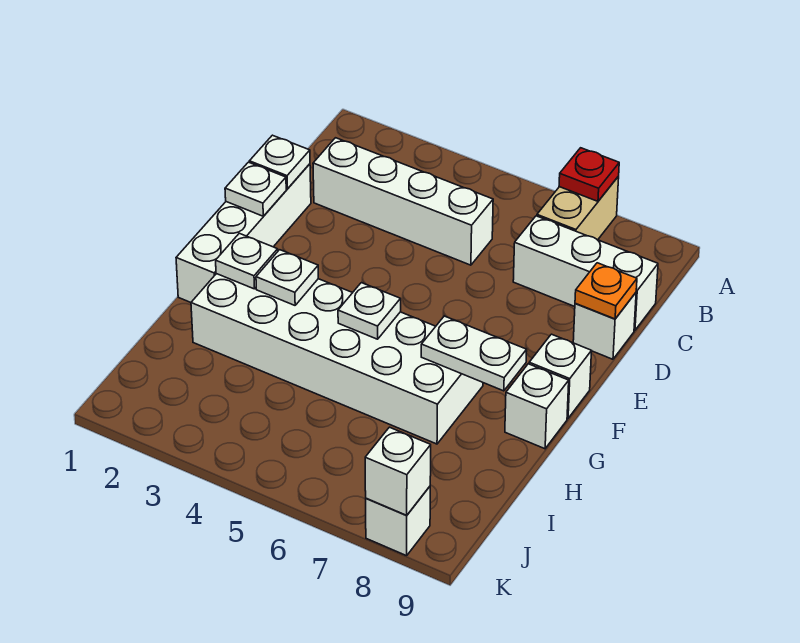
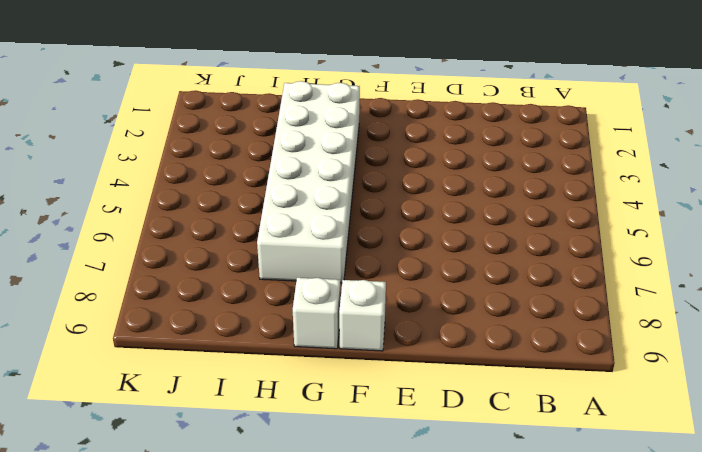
none -> tan brick A7:B7 level 1
none -> white brick C2:C5 level 1
none -> white brick C7:C9 level 1

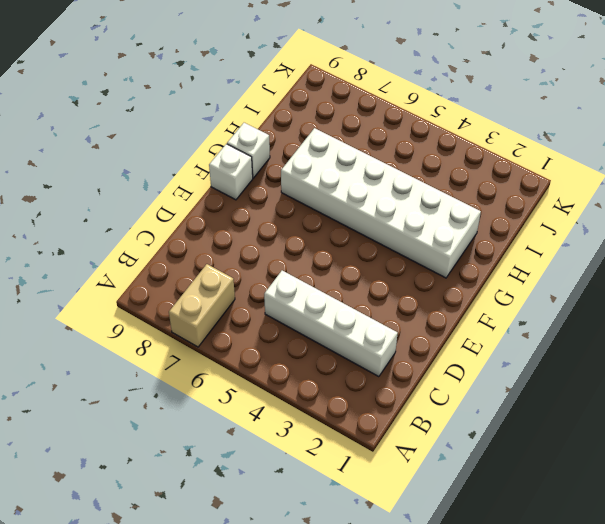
none -> white brick C7:C9 level 1
none -> white brick D1:G1 level 1
none -> white brick D9 level 1

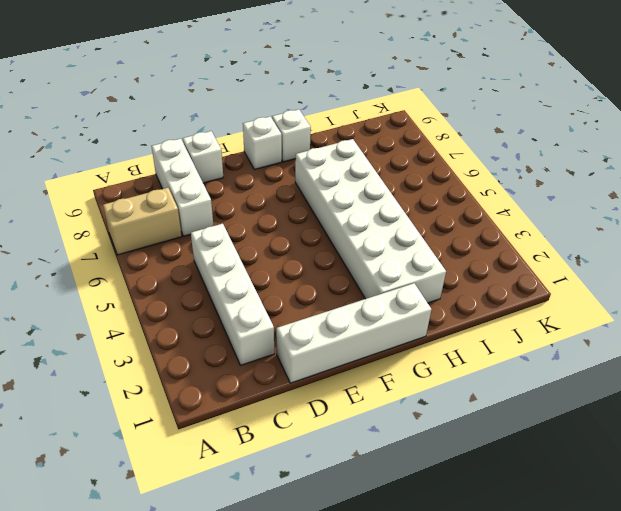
none -> white brick K8 level 1
none -> red plate A7 level 2
none -> white plate D1 level 2

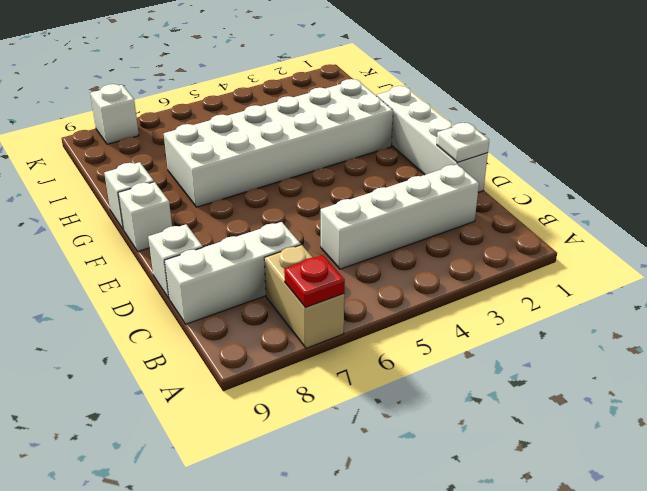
none -> orange plate D9 level 2
none -> white plate E1 level 2
none -> white plate G2 level 2

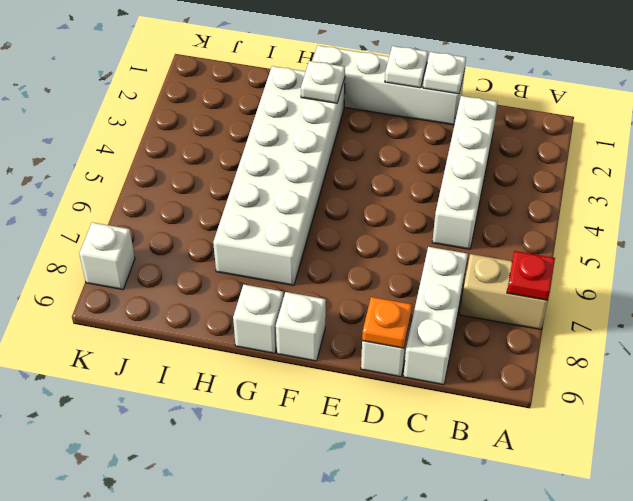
none -> white plate G3 level 2
none -> white plate G5 level 2
none -> white plate G7:G8 level 2

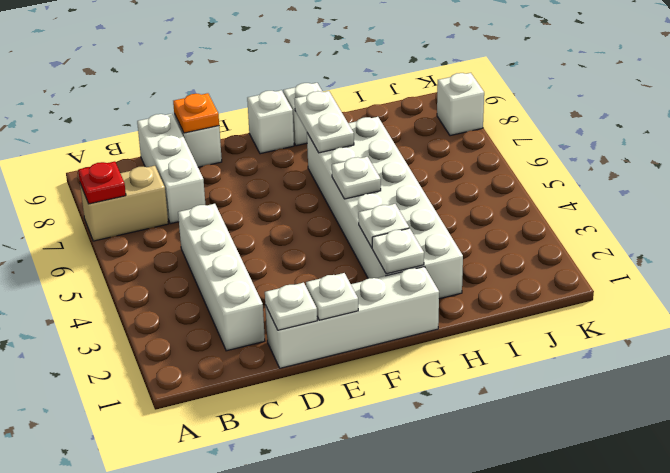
none -> white brick K8 level 2

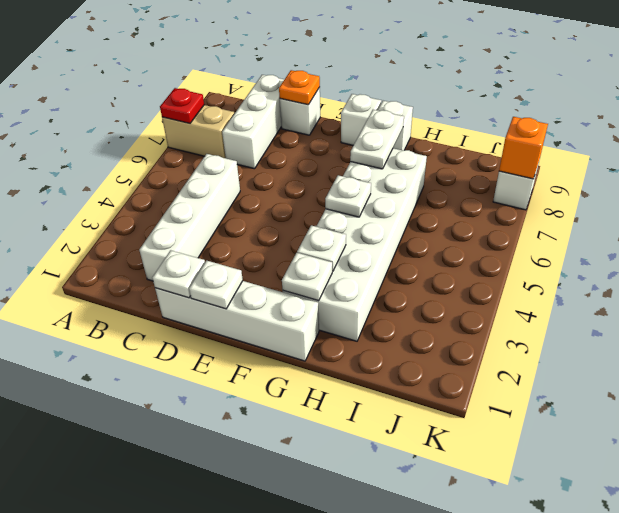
orange brick K8 level 2 -> white brick K8 level 2

